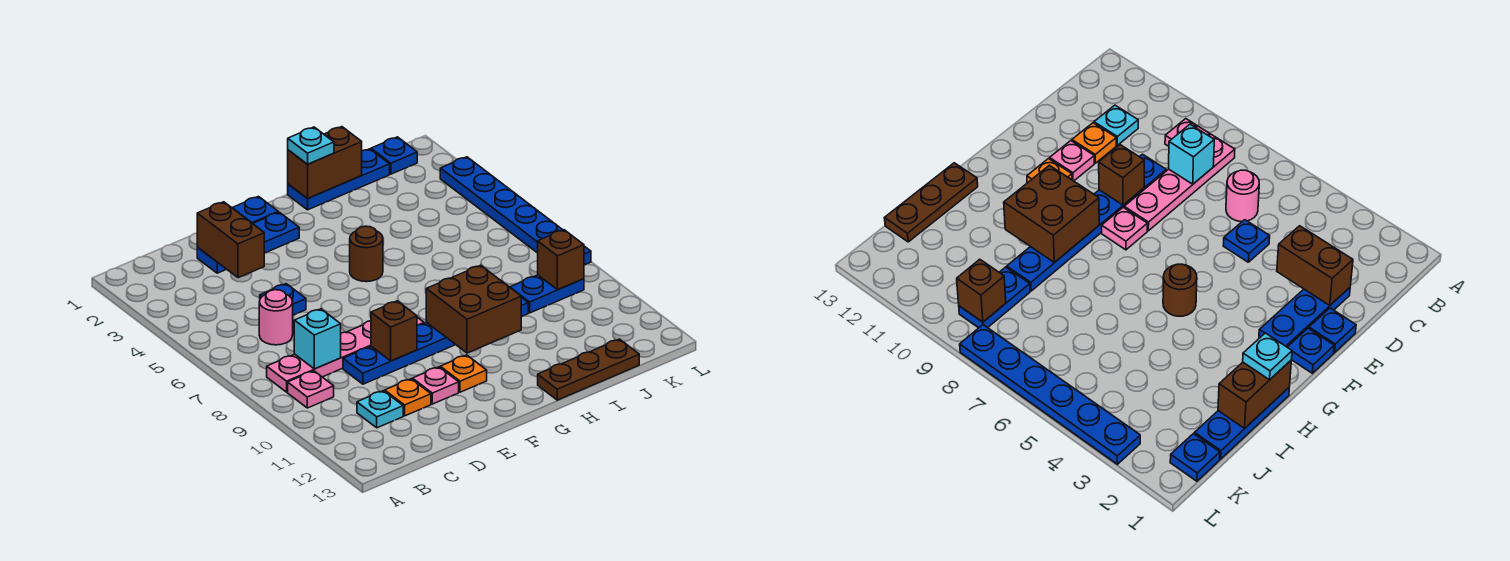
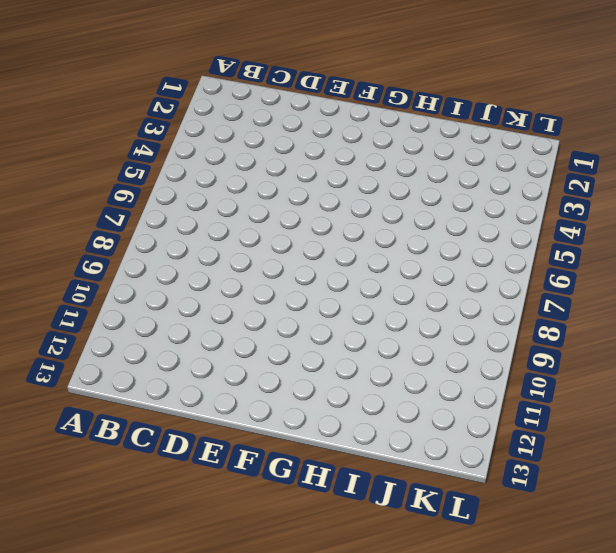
none -> pink plate B8:E8 level 1
none -> pink plate B9 level 1
none -> pink round brick C6 level 1

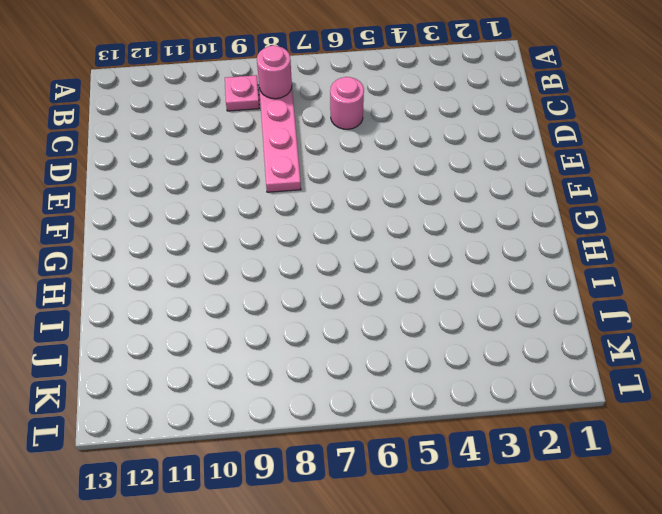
pink round brick B8 level 2 -> none
none -> cyan plate C11 level 1
none -> blue plate D2:F2 level 1
none -> blue plate D5 level 1

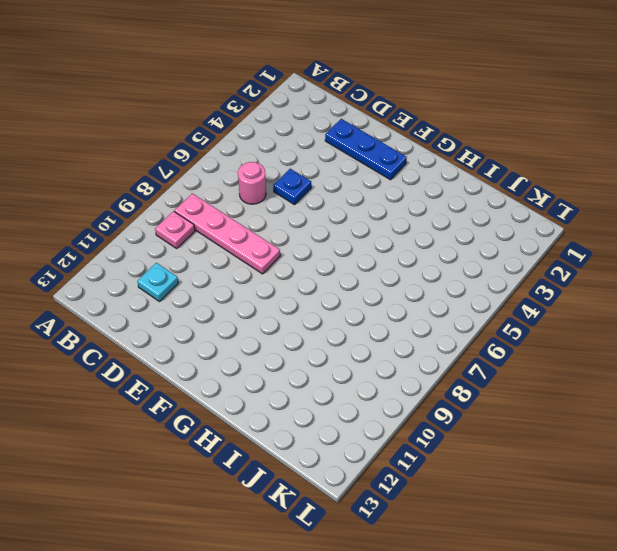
none -> blue plate D9:I9 level 1
none -> orange plate D11 level 1
none -> blue plate E1 level 1

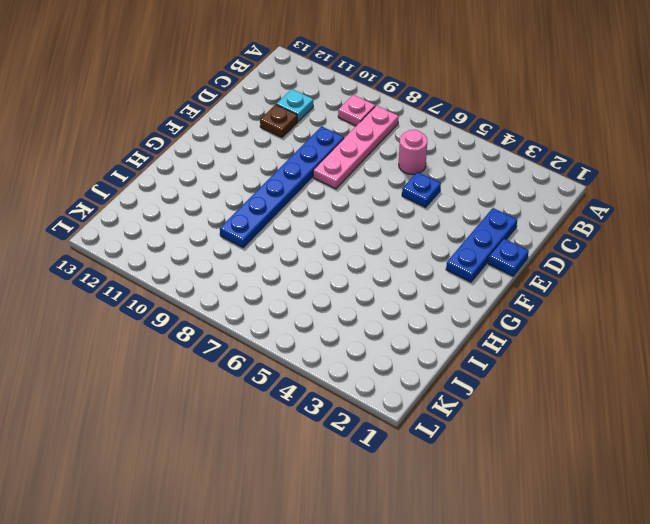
brown plate D11 level 1 -> orange plate D11 level 1
none -> pink plate E11 level 1
none -> blue plate F1 level 1
none -> pink plate F8 level 1

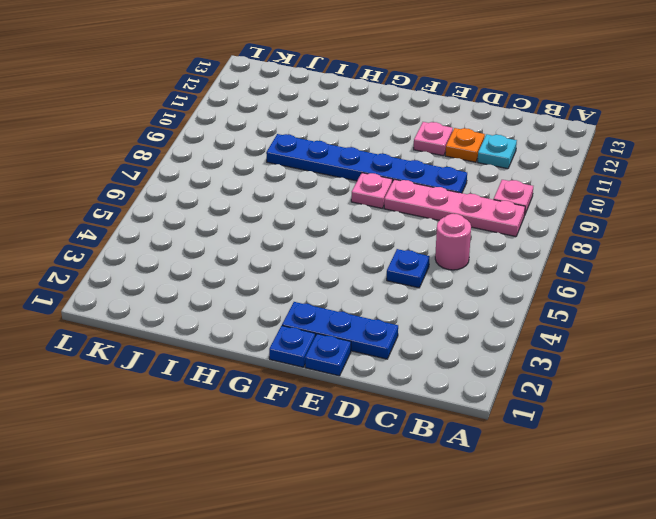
none -> orange plate F11 level 1
none -> brown round brick G5 level 1
none -> blue plate H1:J1 level 1

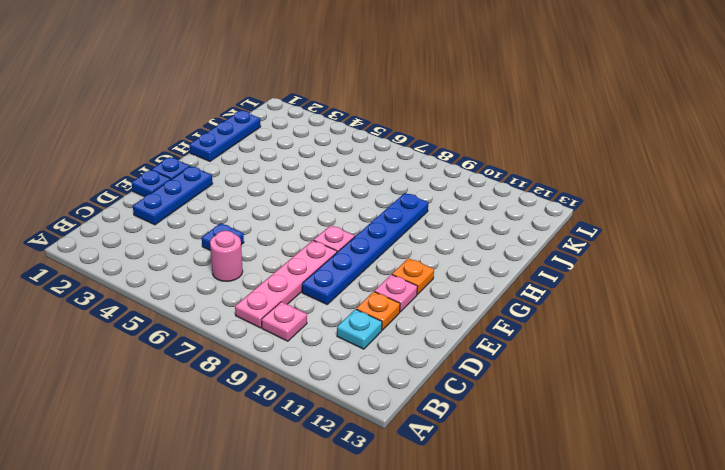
none -> brown round brick G5 level 1
none -> brown plate H13:J13 level 1
none -> blue plate J9:K9 level 1

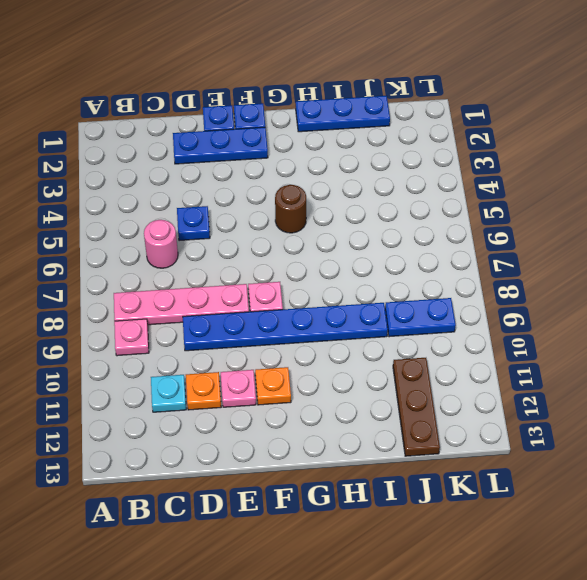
brown plate J11:J13 level 1 -> brown plate H13:J13 level 1
none -> blue plate K1 level 1
none -> blue plate L3:L8 level 1
none -> cyan brick C8 level 2

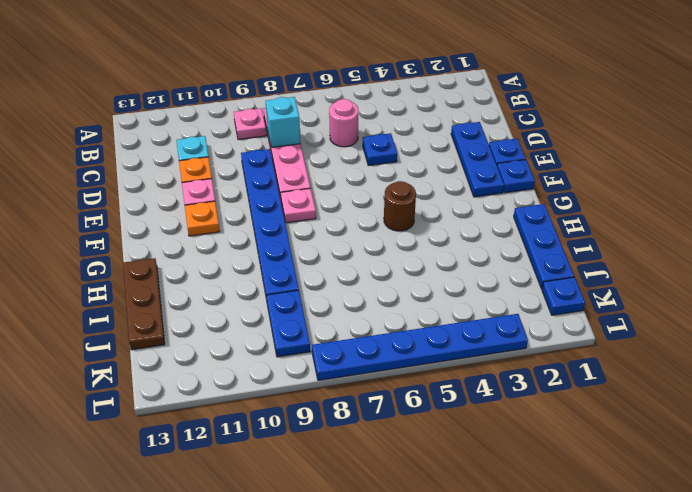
none -> brown brick D2:D3 level 2
none -> brown brick E9 level 2
none -> brown brick G9:H10 level 2

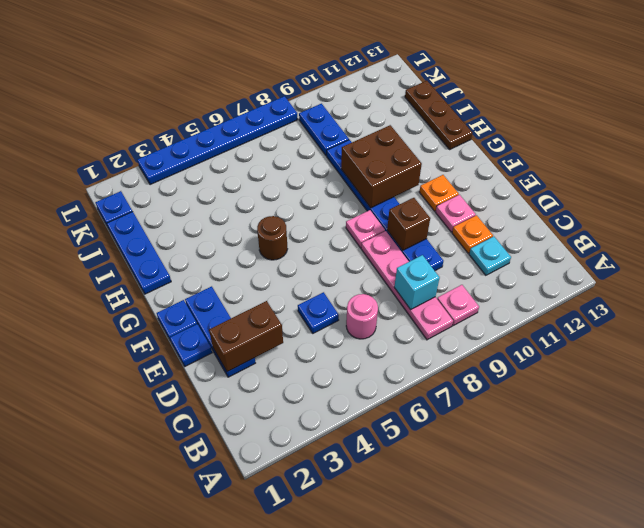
none -> brown brick H1:I1 level 2
none -> brown brick K9 level 2
none -> cyan plate H1 level 3

